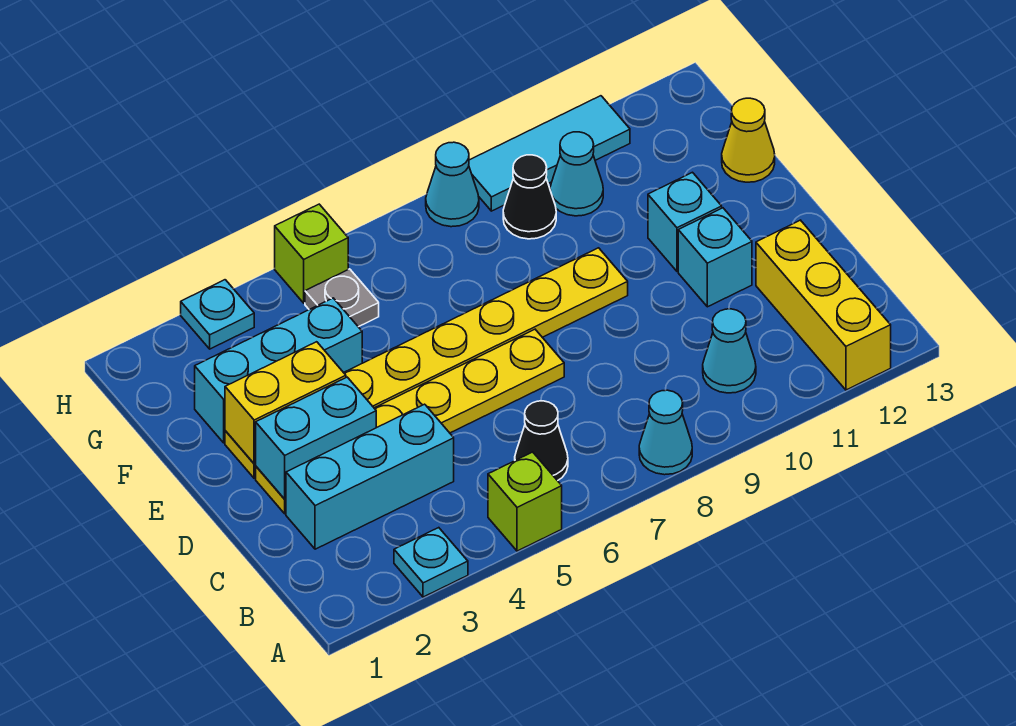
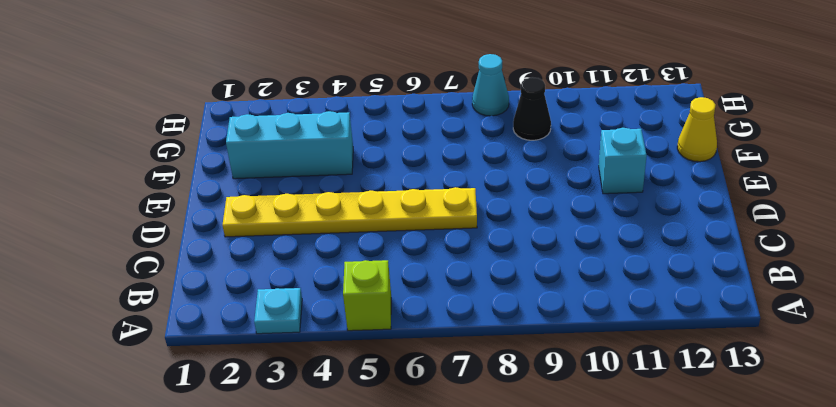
none -> cyan cone A8 level 1
none -> yellow brick A12:C12 level 1
none -> black cone B6 level 1

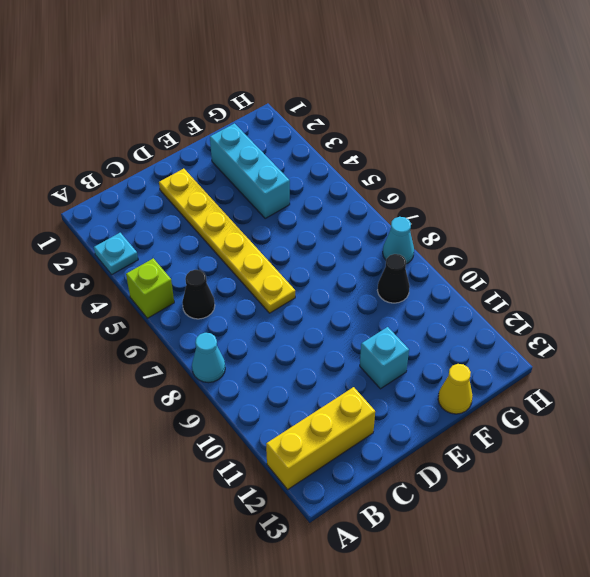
none -> cyan cone B10 level 1
none -> cyan brick C2:C4 level 1
none -> cyan brick D11 level 1

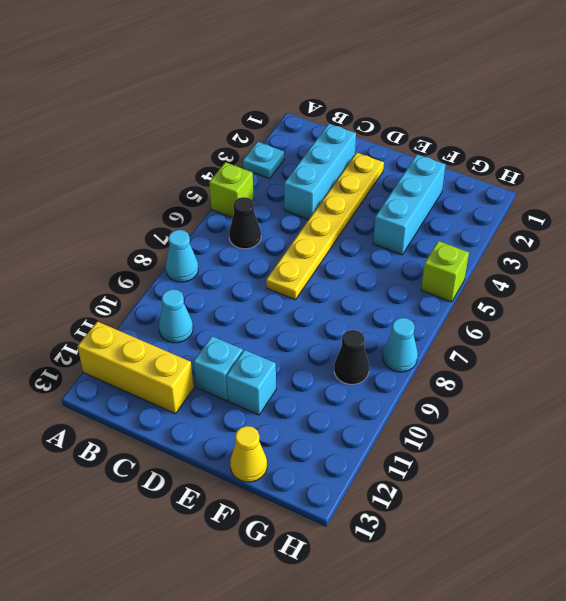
none -> yellow plate E2:E9 level 1
none -> grey plate G5 level 1
none -> cyan cone G10 level 1

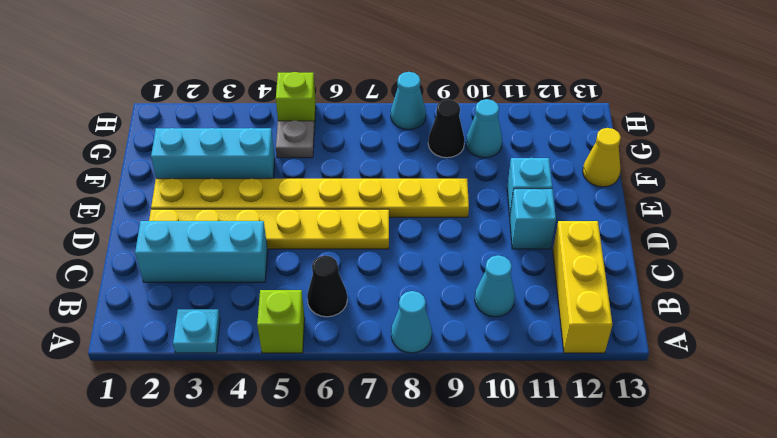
none -> cyan plate H3 level 1
none -> cyan tile H9:H11 level 1
none -> cyan brick D2:D3 level 2

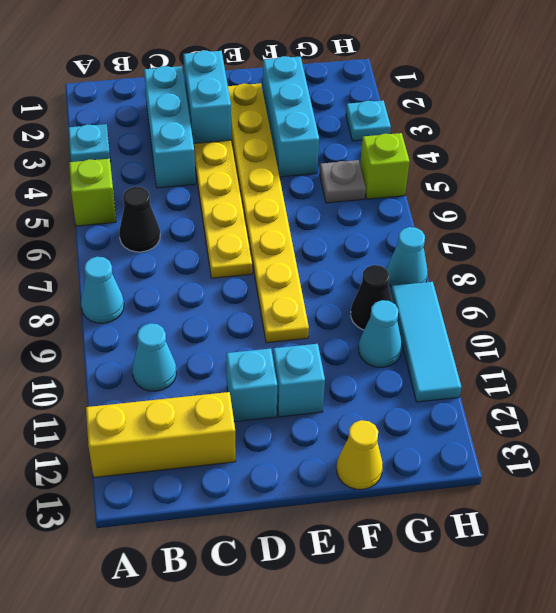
none -> yellow brick E2:E3 level 2

